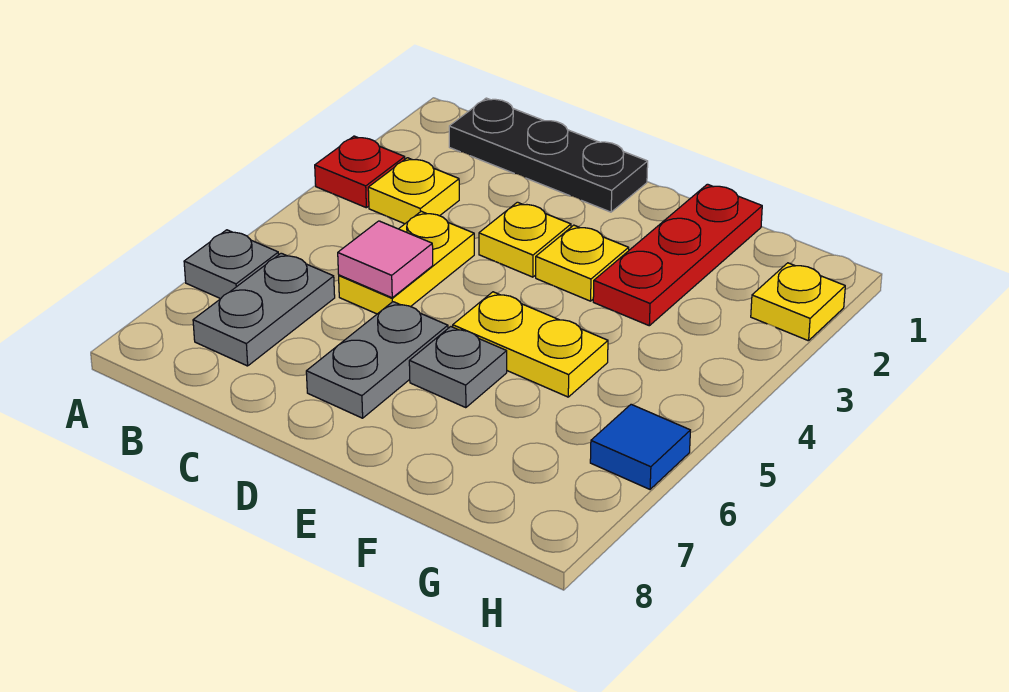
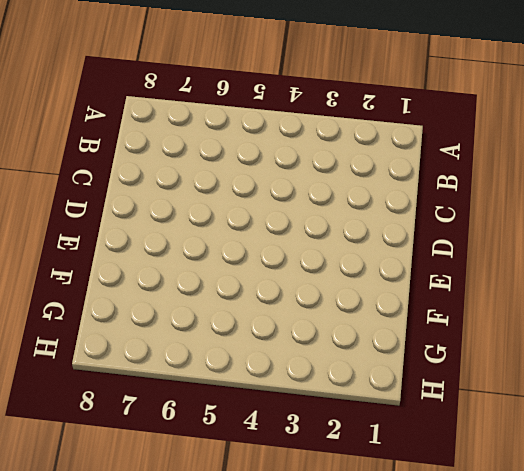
none -> red plate A3 level 1
none -> grey plate A6 level 1
none -> black plate B1:D1 level 1

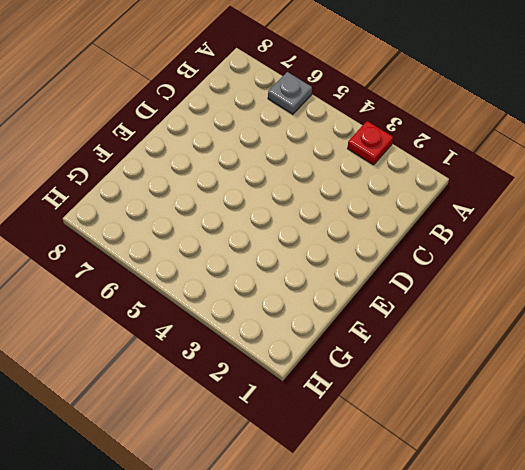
none -> black plate B1:D1 level 1
none -> yellow plate B3 level 1
none -> grey plate B6:B7 level 1

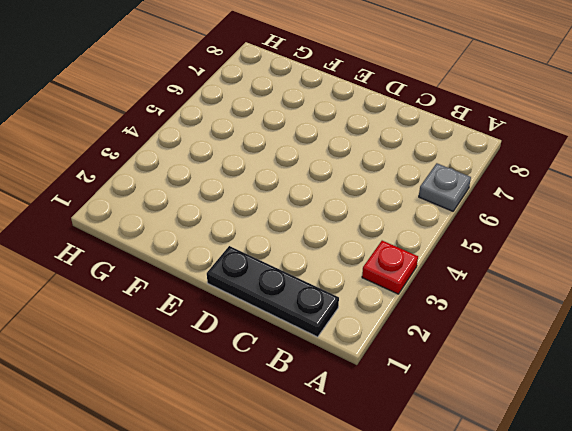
none -> yellow plate B3 level 1
none -> grey plate B6:B7 level 1
none -> yellow plate C4:C5 level 1

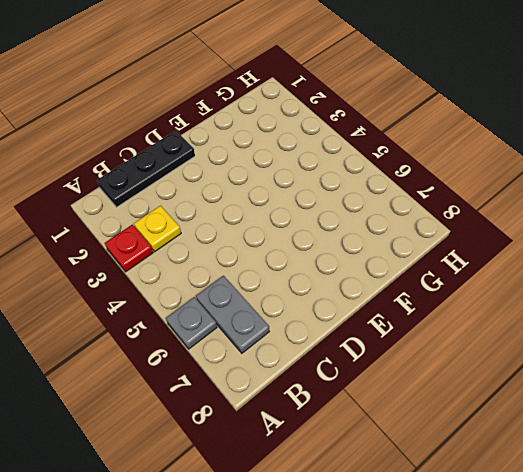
none -> yellow plate C4:C5 level 1
none -> yellow plate D3 level 1
none -> grey plate D6:D7 level 1

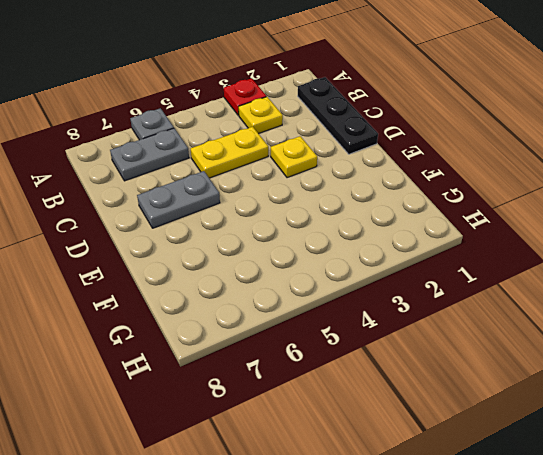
none -> yellow plate E3 level 1
none -> yellow plate E5:F5 level 1
none -> grey plate E6 level 1

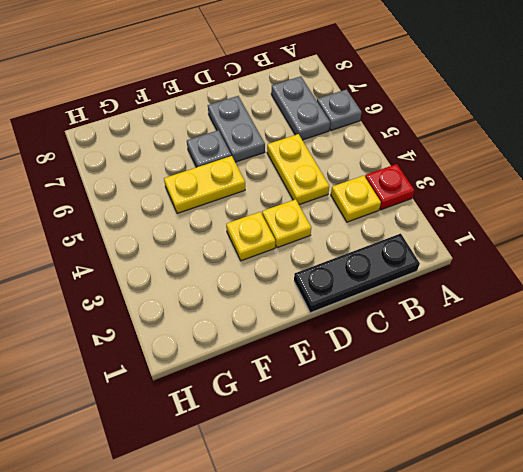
none -> red plate F1:F3 level 1
none -> yellow plate H2 level 1
none -> blue tile H6 level 1

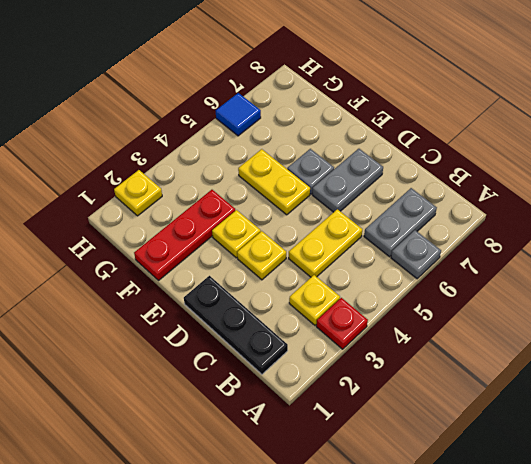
none -> pink tile C5 level 2

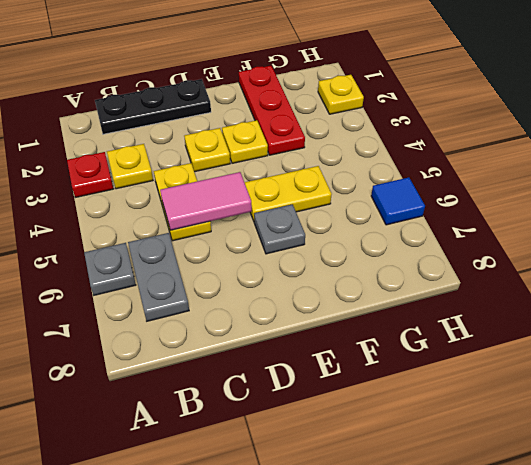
pink tile C5:D5 level 2 -> pink tile C5 level 2
none -> grey plate D6:D7 level 1

